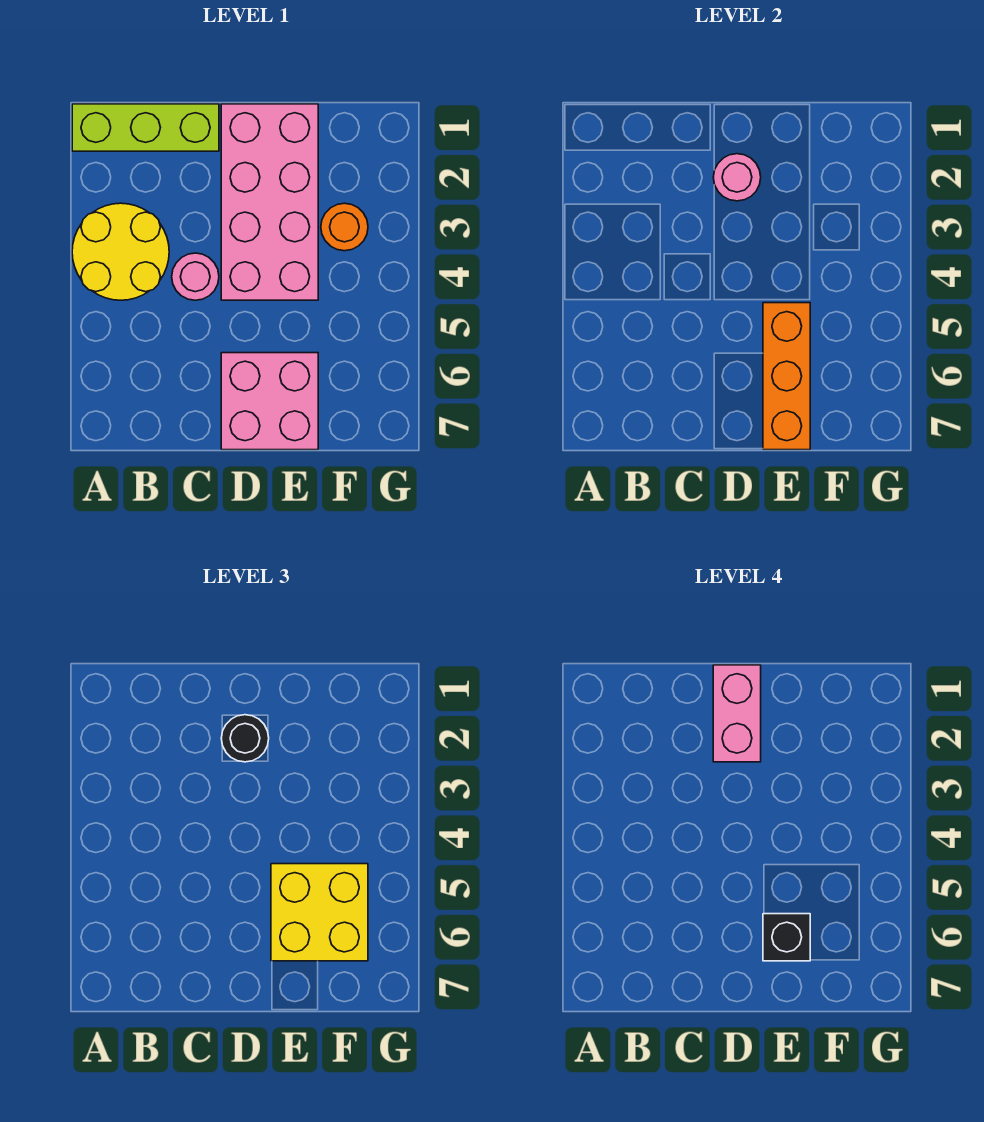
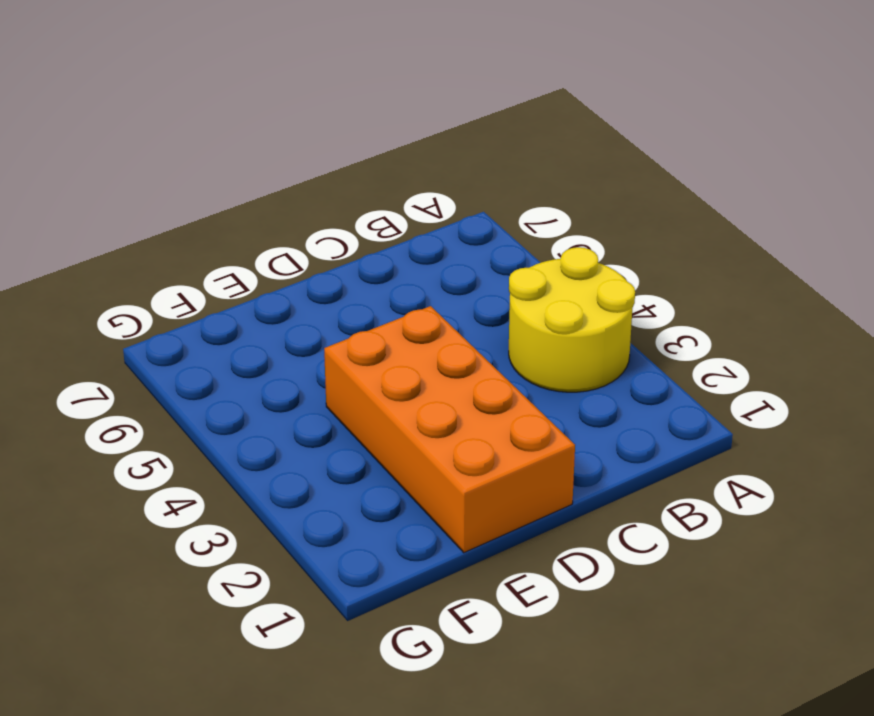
orange brick D1:E4 level 1 -> pink brick D1:E4 level 1
none -> lime brick A1:C1 level 1
none -> pink round brick C4 level 1
none -> pink brick D6:E7 level 1

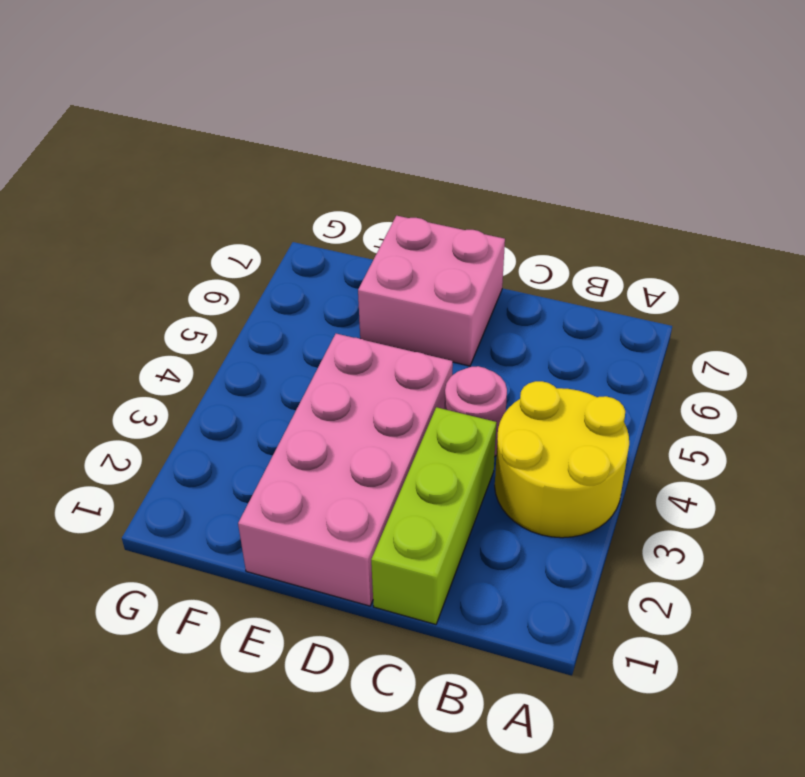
lime brick C1:C3 level 1 -> lime brick A1:C1 level 1
none -> orange round brick F3 level 1
none -> pink round brick D2 level 2
none -> orange brick E5:E7 level 2

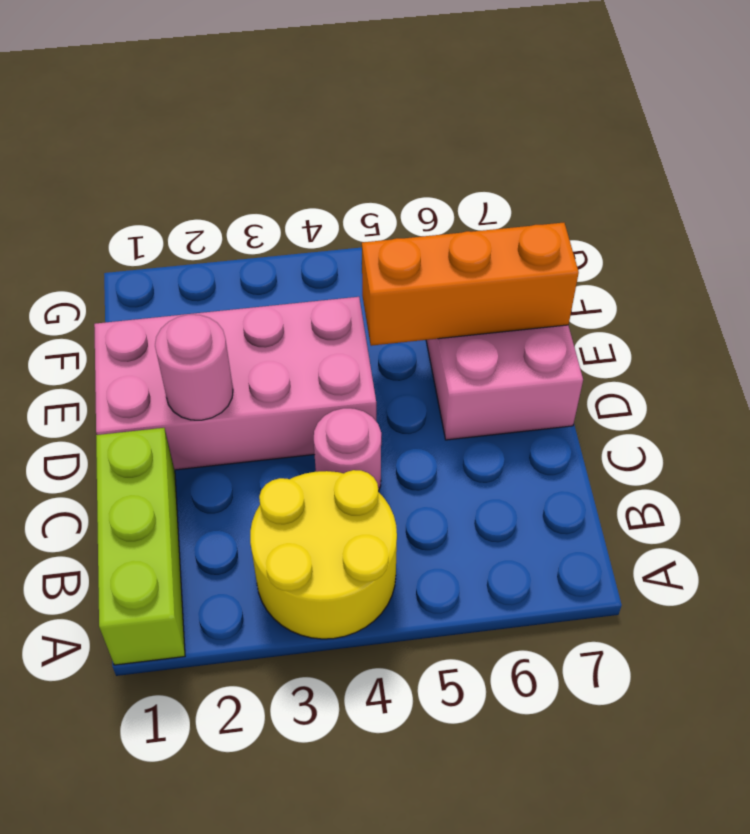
none -> orange round brick F3 level 1
none -> black round brick D2 level 3
none -> yellow brick E5:F6 level 3

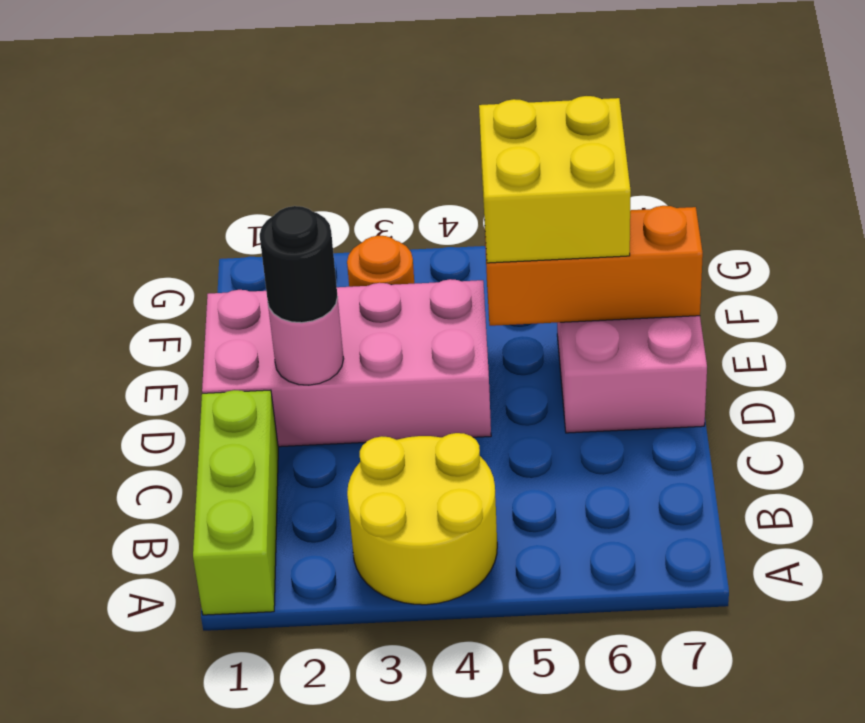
none -> pink round brick C4 level 1
none -> pink brick D1:D2 level 4
none -> black brick E6 level 4

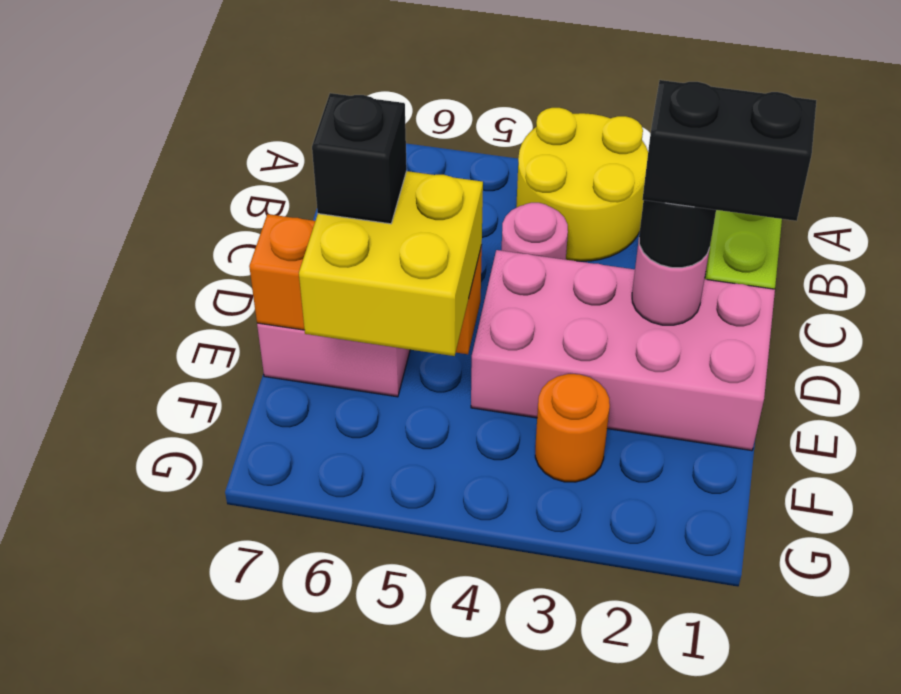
black brick D1:D2 level 4 -> pink brick D1:D2 level 4

